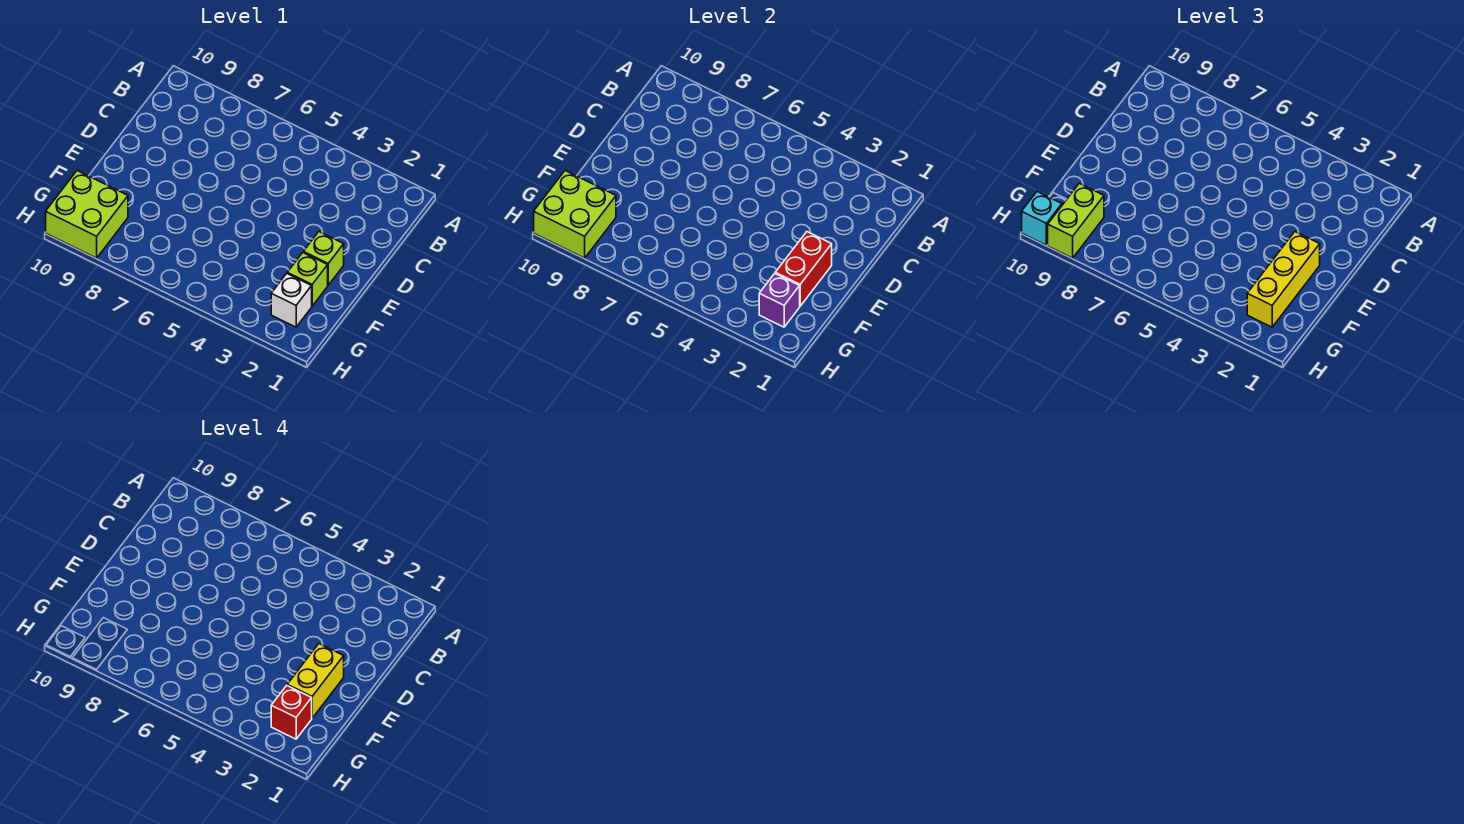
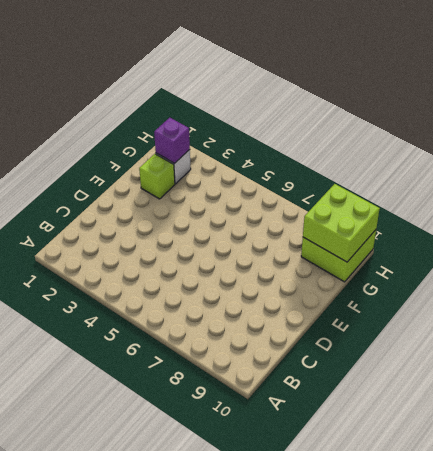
none -> lime brick E2 level 1
none -> red brick E2:F2 level 2
none -> yellow brick E2:G2 level 3

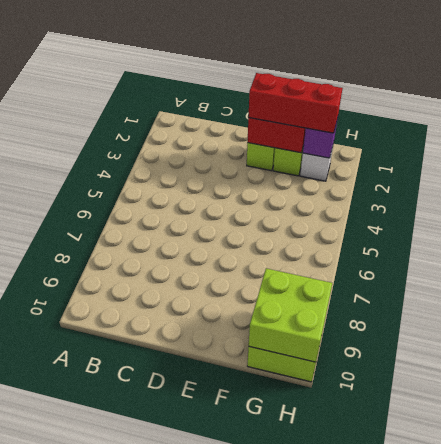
red brick E2:G2 level 3 -> yellow brick E2:G2 level 3
none -> lime brick G9:H9 level 3
none -> cyan brick H10 level 3
none -> yellow brick E2:F2 level 4

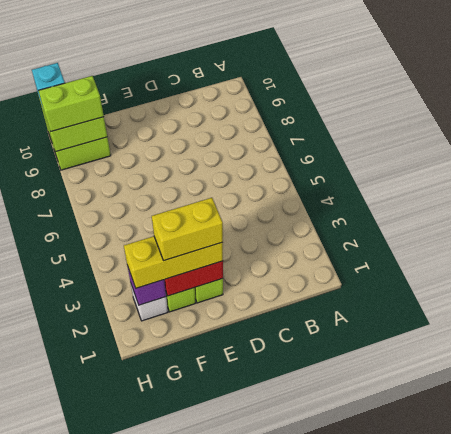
none -> red brick G2 level 4

